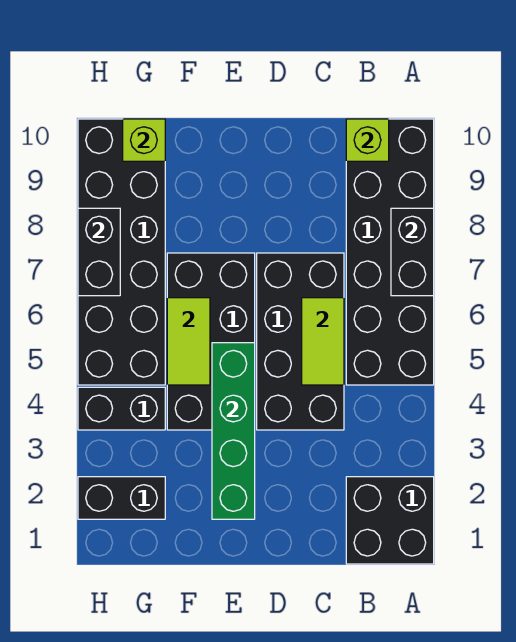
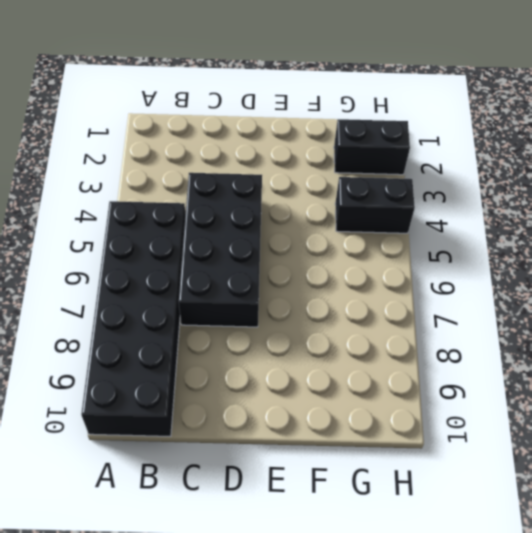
none -> black brick A1:B2 level 1
none -> black brick E4:F7 level 1
none -> black brick G5:H10 level 1

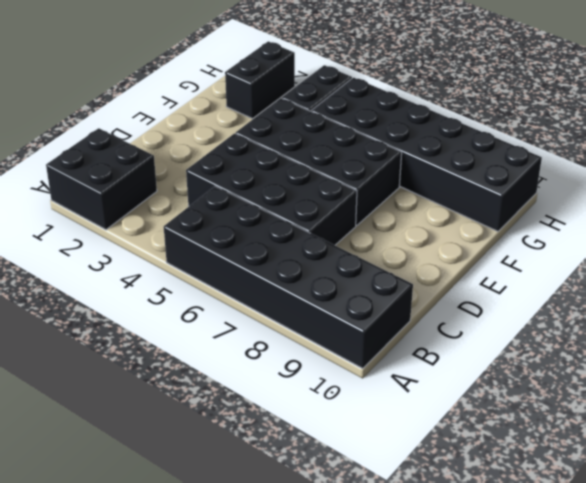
none -> black brick A7:A8 level 2
none -> lime brick B10 level 2
none -> lime tile C5:C6 level 2

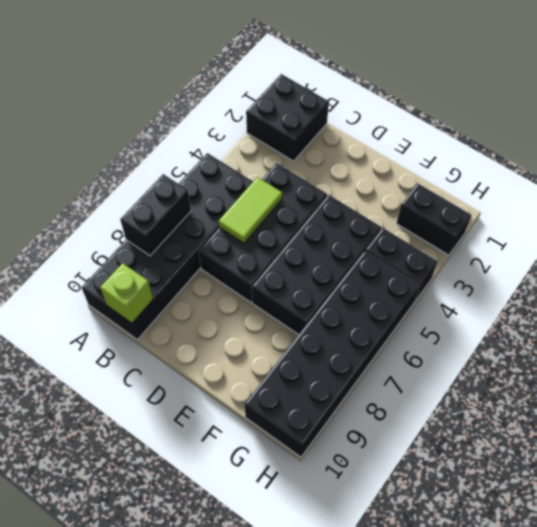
none -> green brick E2:E5 level 2
none -> lime tile F5:F6 level 2
none -> lime brick G10 level 2

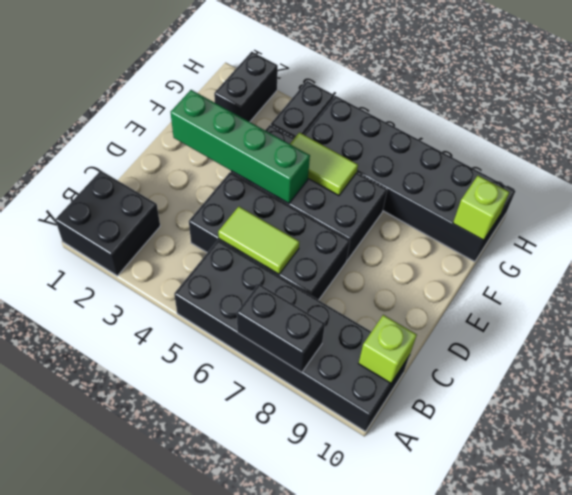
none -> black brick H7:H8 level 2

